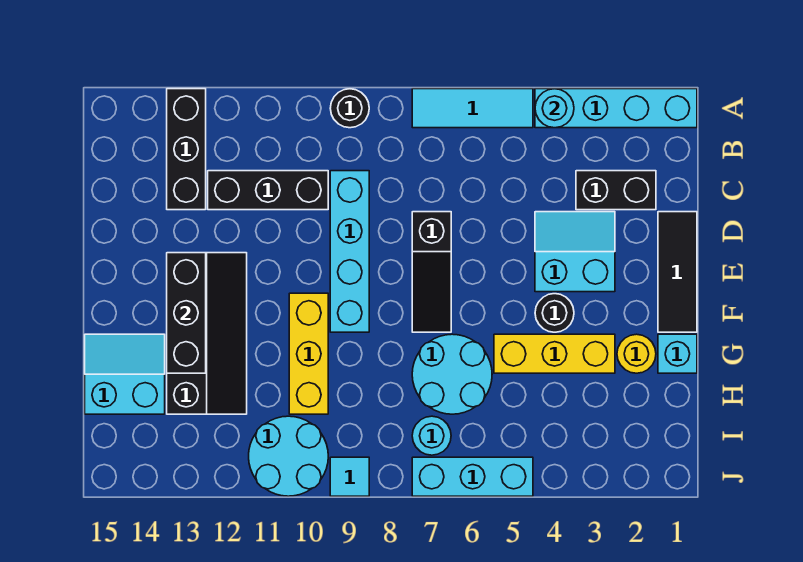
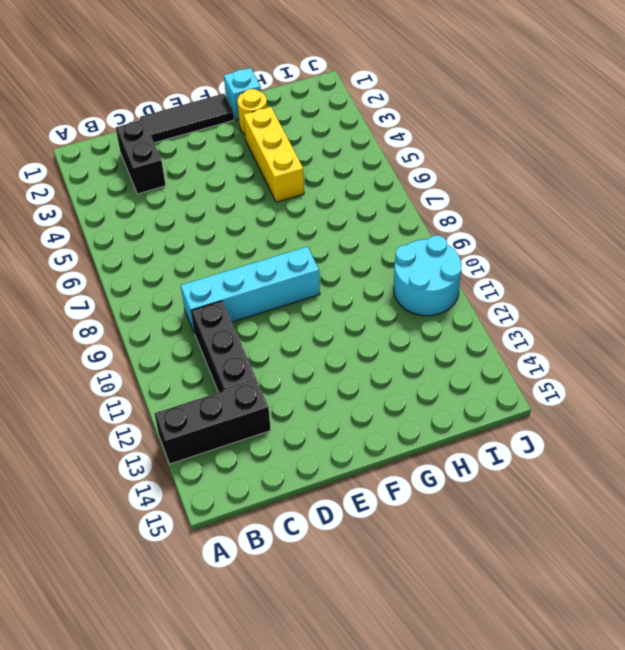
none -> cyan brick A1:A4 level 1
none -> cyan tile A5:A7 level 1
none -> black round brick A9 level 1

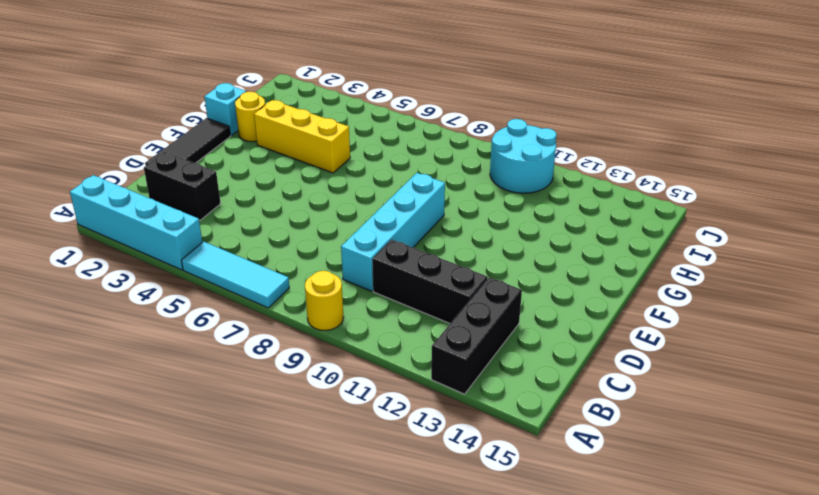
yellow round brick A9 level 1 -> black round brick A9 level 1
none -> cyan slope D3:E4 level 1 top E
none -> black slope D7:F7 level 1 top D
none -> black slope E12:H13 level 1 top 13

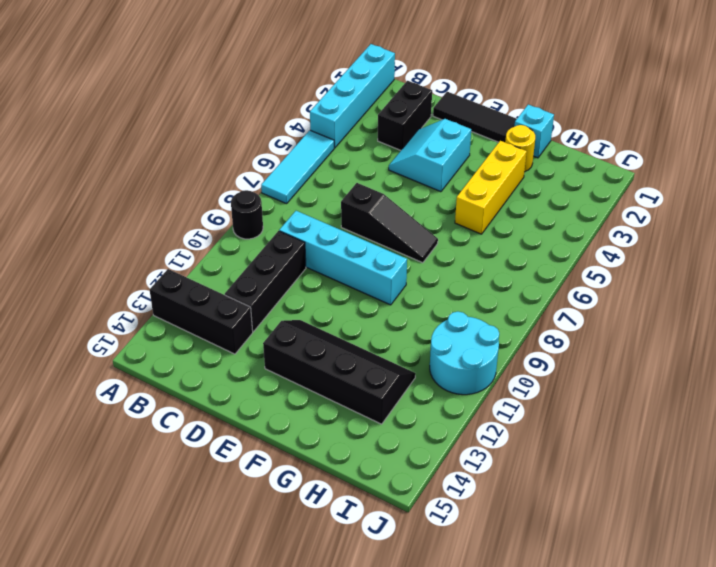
none -> black round brick F4 level 1
none -> yellow brick F10:H10 level 1
none -> cyan round brick G6:H7 level 1

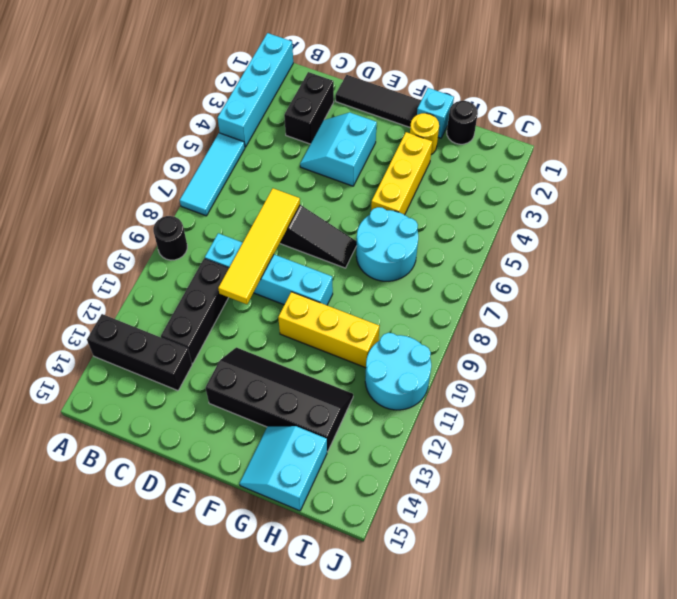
yellow tile D7:D10 level 2 -> none
black round brick H1 level 1 -> black round brick F4 level 1
none -> cyan round brick I7 level 1
none -> cyan brick J5:J7 level 1
none -> cyan tile J9 level 1

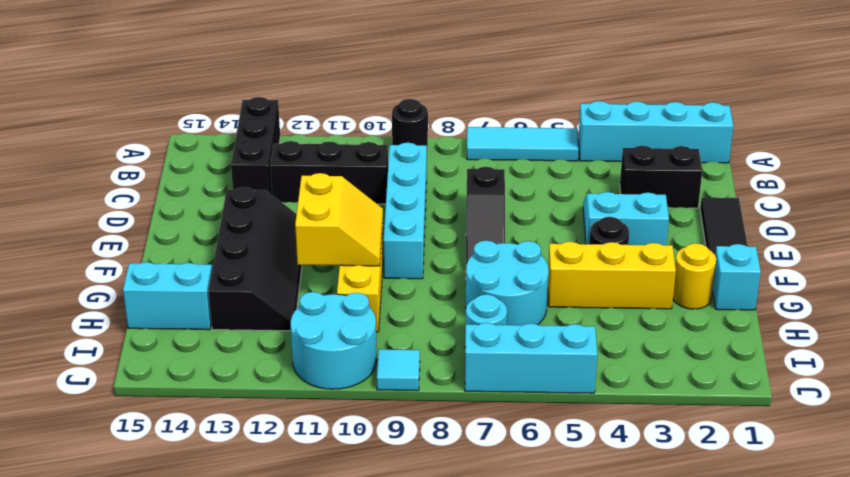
yellow slope F10:G11 level 2 top 11 -> none
none -> cyan round brick A4 level 2
none -> black brick E13:G13 level 2

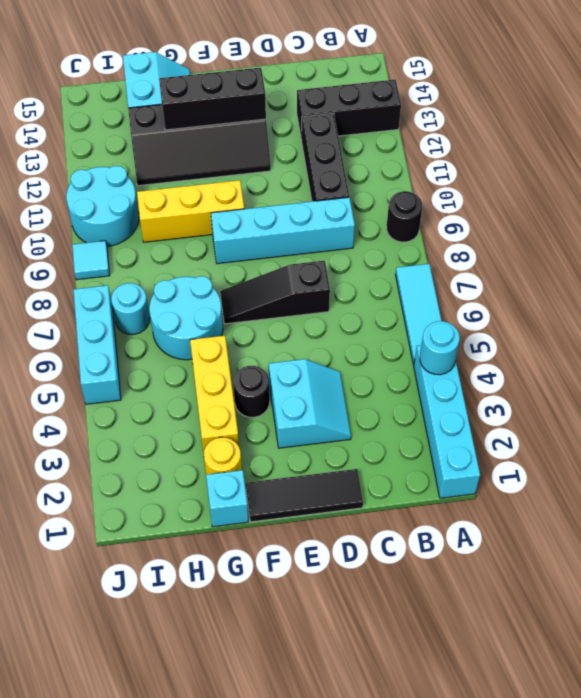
none -> black brick C2:C3 level 1

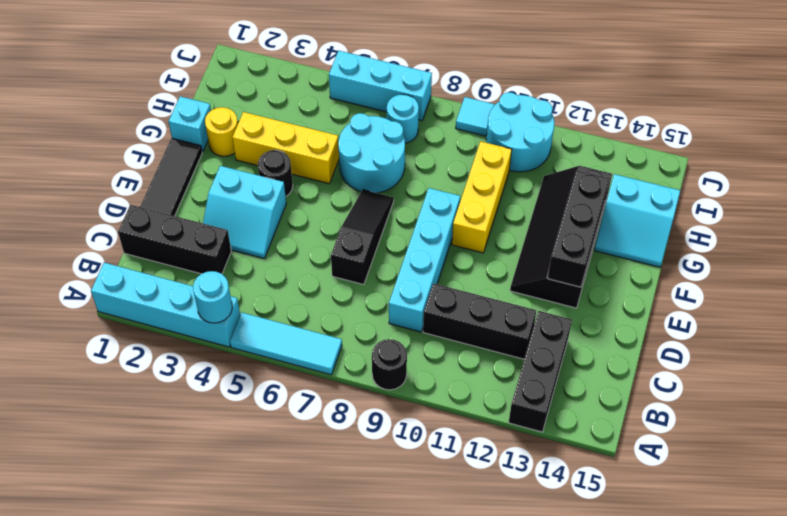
black brick C1:C3 level 1 -> black brick C2:C3 level 1

